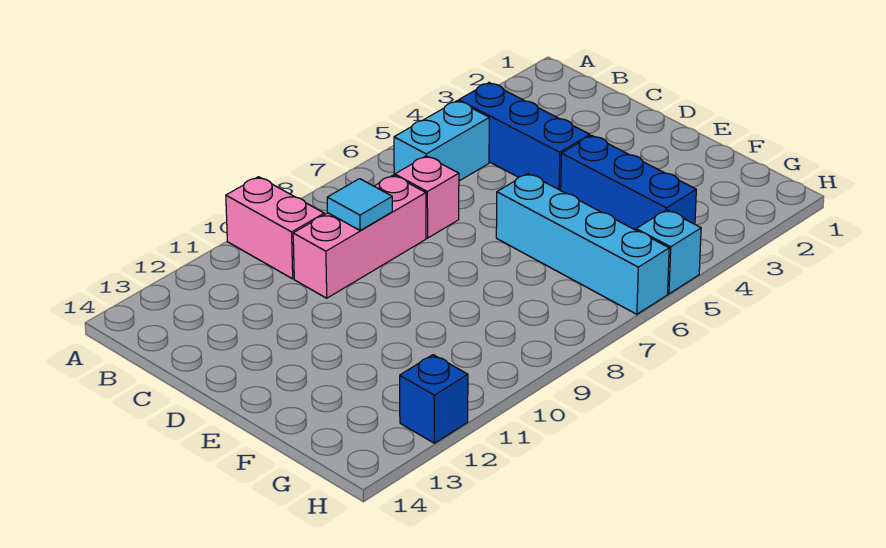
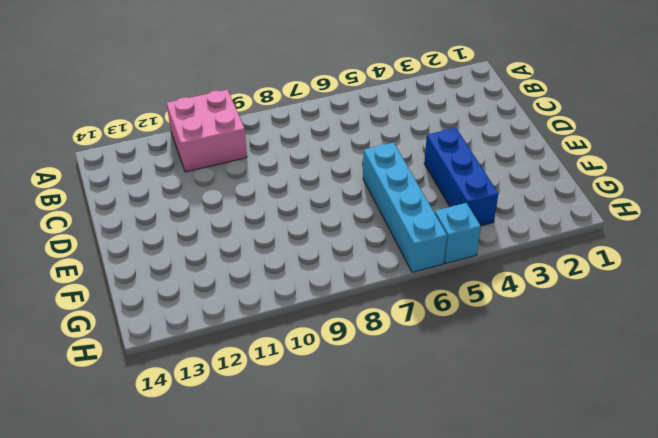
pink brick A10:B11 level 1 -> pink brick A10:B10 level 1
none -> blue brick B4:D4 level 1
none -> cyan brick B5:B6 level 1

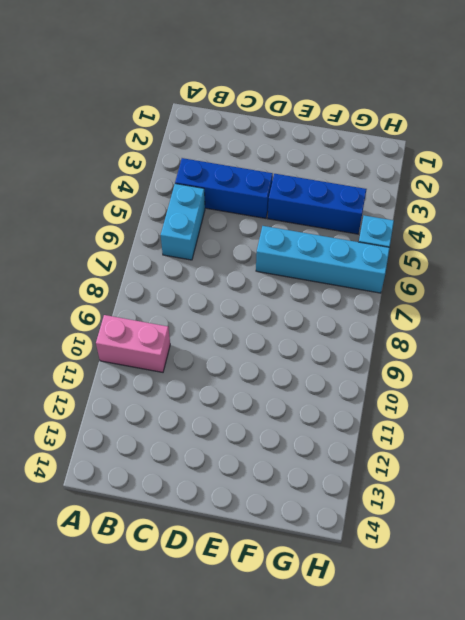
none -> pink brick C7 level 1
none -> pink brick C8:C10 level 1

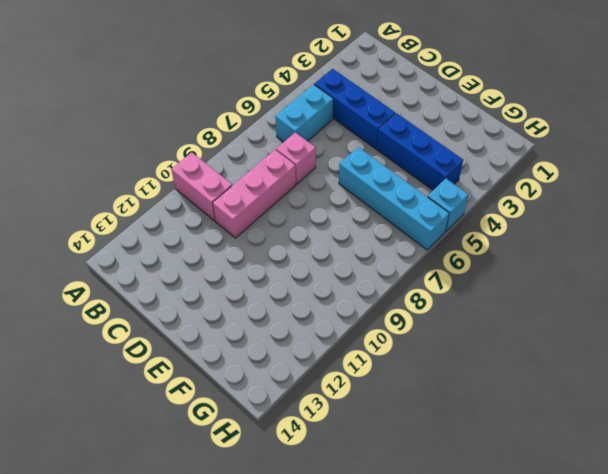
none -> blue brick H12 level 1
none -> cyan tile C9 level 2

